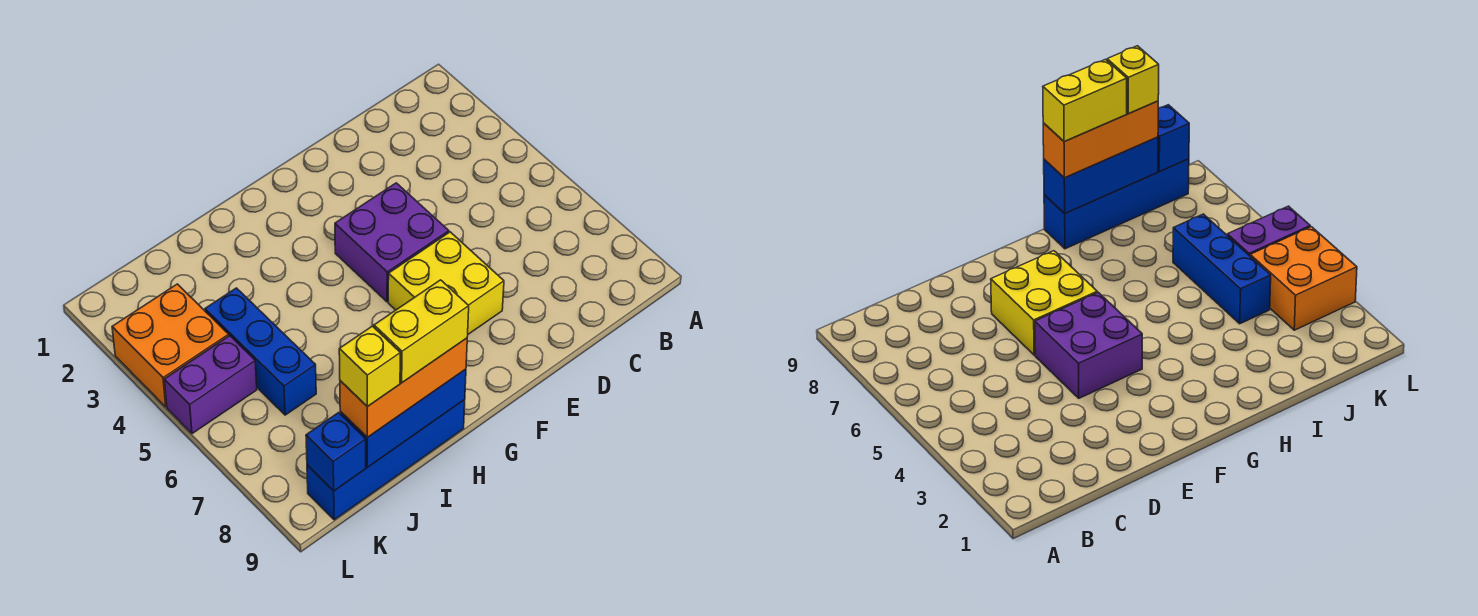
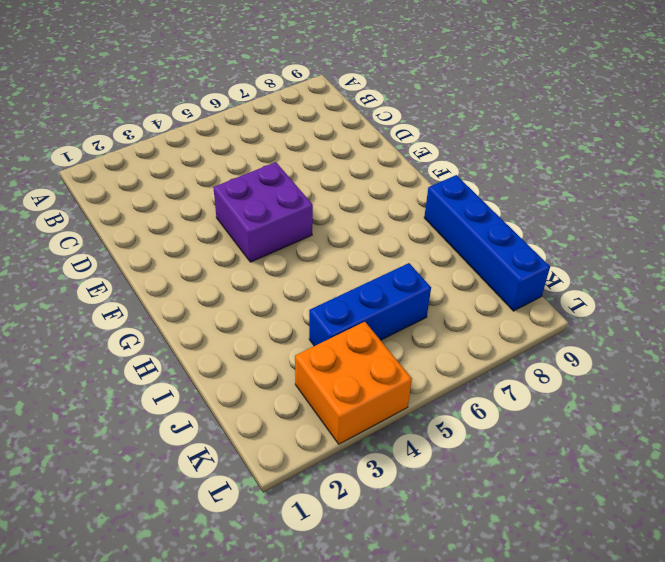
none -> yellow brick E6:F7 level 1
none -> purple brick K5:L5 level 1

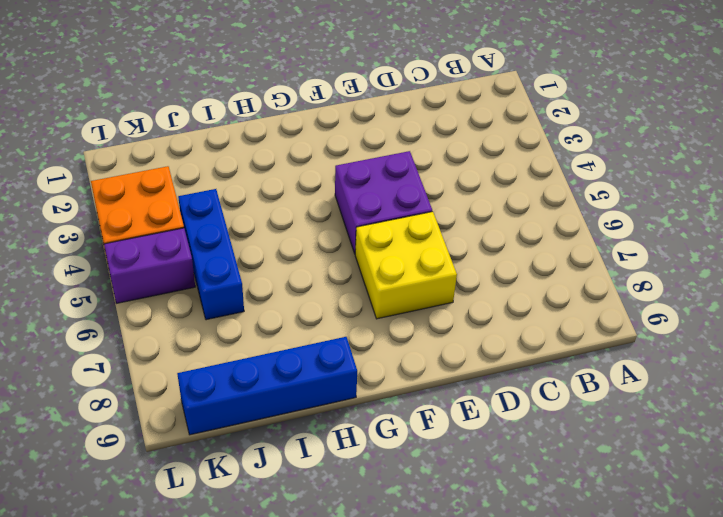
none -> blue brick H9:J9 level 2
none -> blue brick K9 level 2

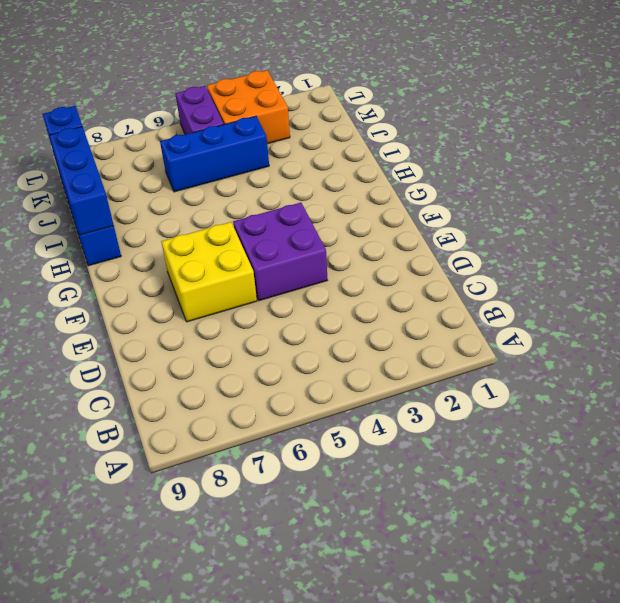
none -> orange brick H9:J9 level 3
none -> yellow brick H9:I9 level 4

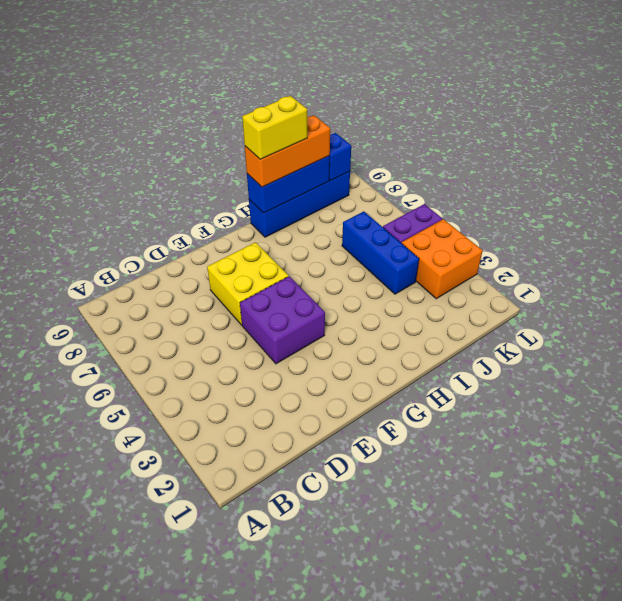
none -> yellow brick J9 level 4

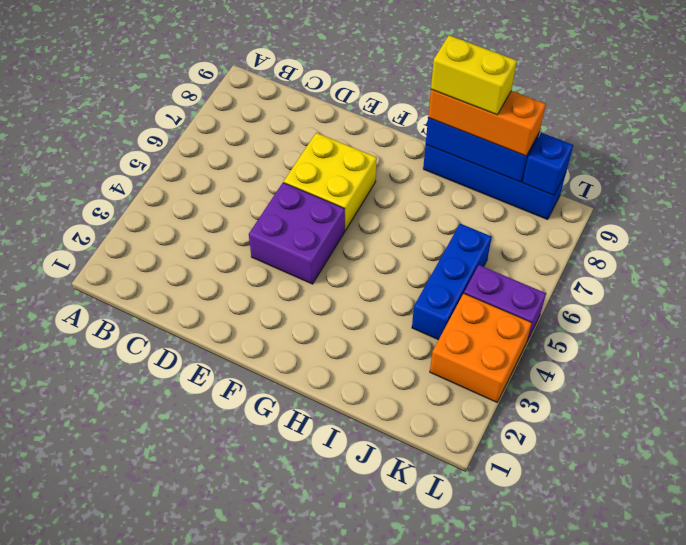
none -> yellow brick J9 level 4

